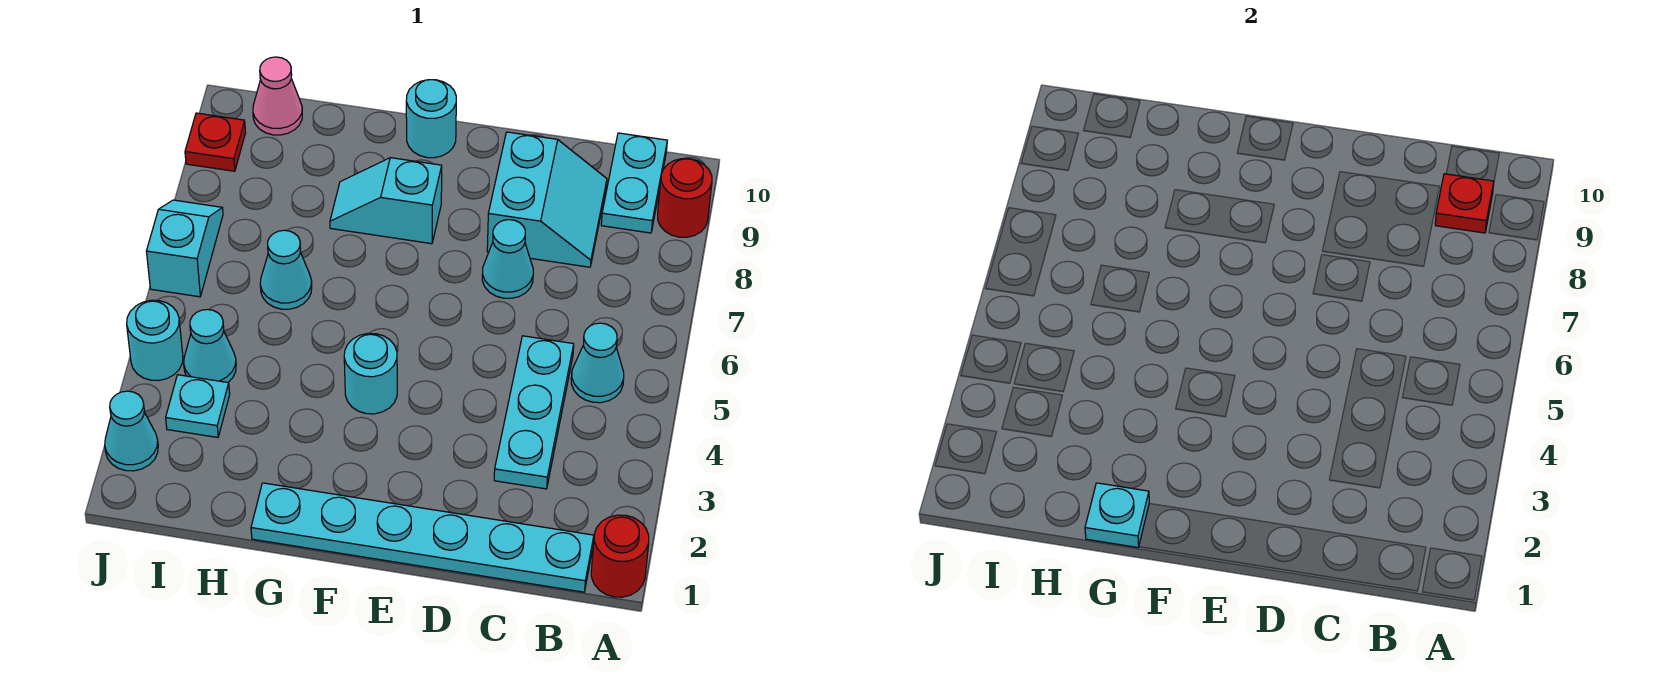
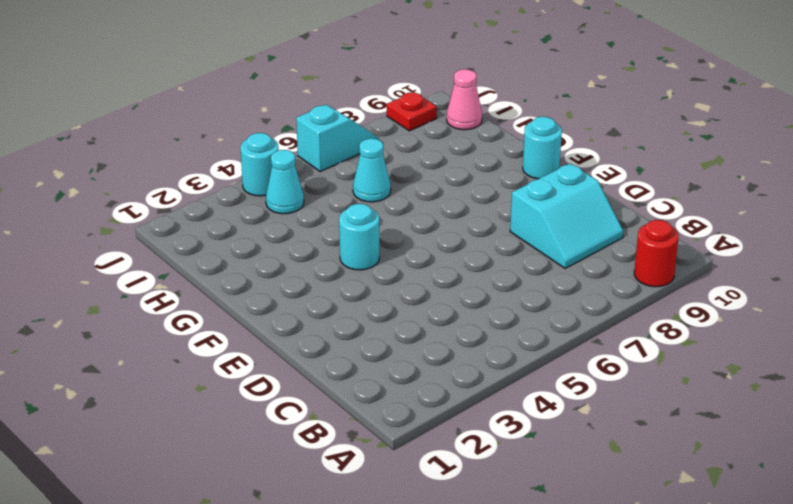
none -> red round brick A1 level 1
none -> cyan plate B1:G1 level 1
none -> cyan cone B5 level 1

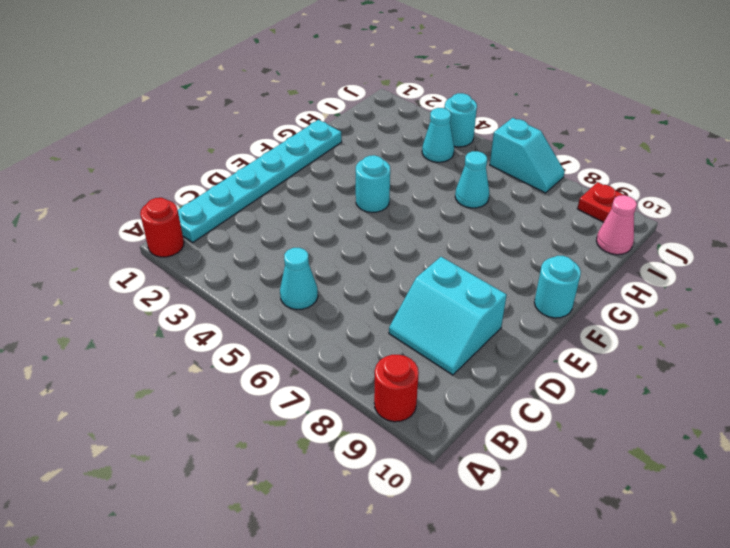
none -> cyan plate B9:B10 level 1
none -> cyan plate C3:C5 level 1
none -> cyan cone D7 level 1

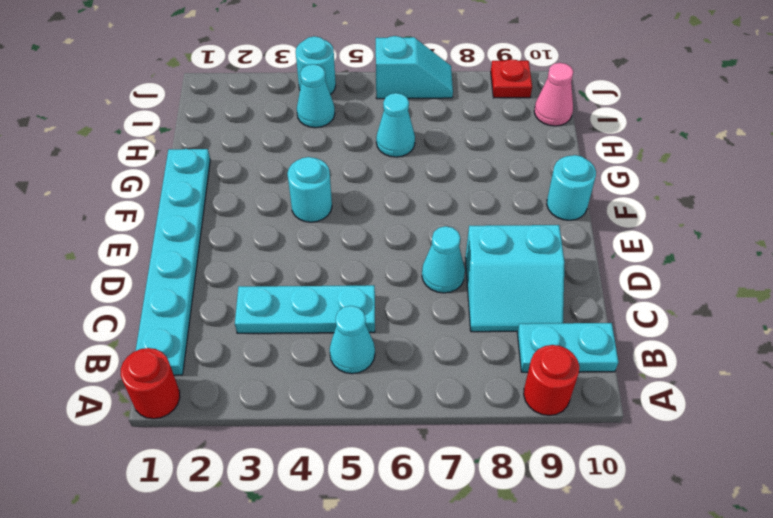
none -> cyan slope F8:G8 level 1 top F
none -> cyan plate I3 level 1
none -> cyan cone J2 level 1

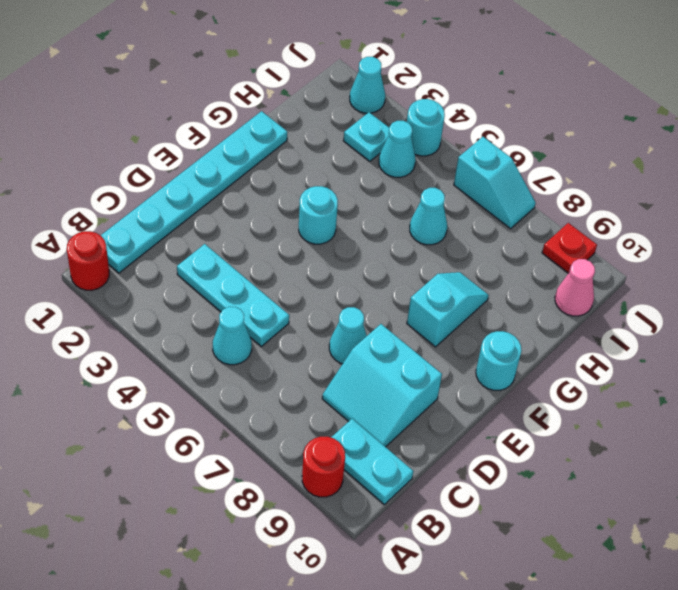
none -> red plate B9 level 2
none -> cyan plate G1 level 2

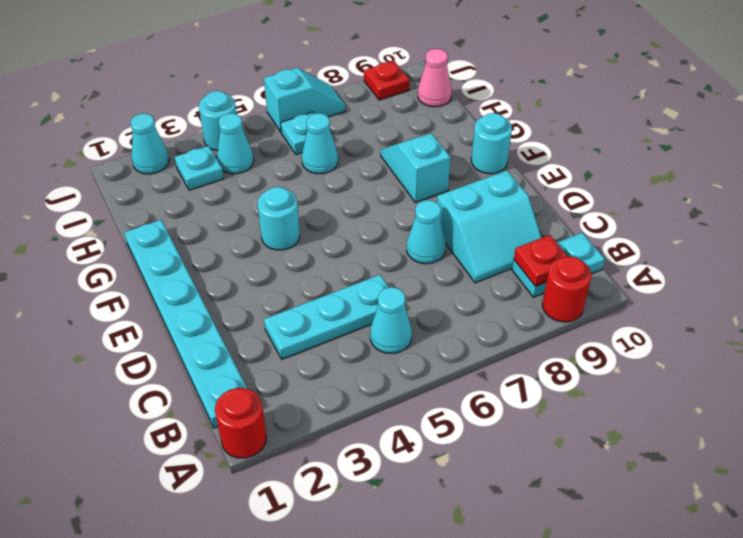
cyan plate I6 level 1 -> cyan plate G1 level 2

